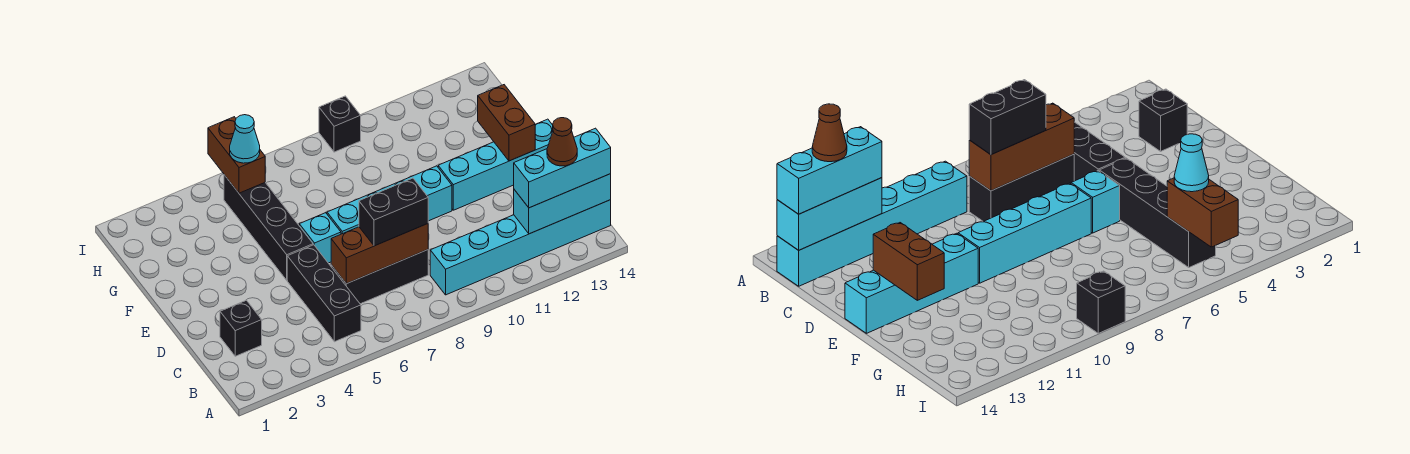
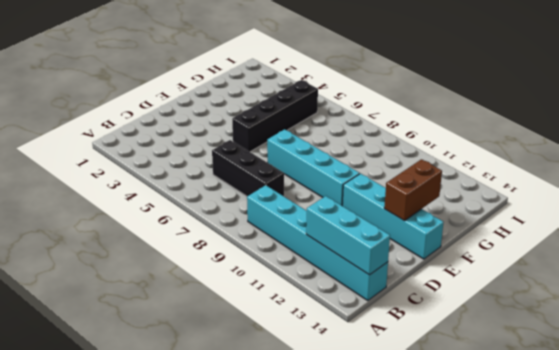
none -> black brick B5:D5 level 1
none -> black brick C2 level 1
none -> cyan brick E6 level 1

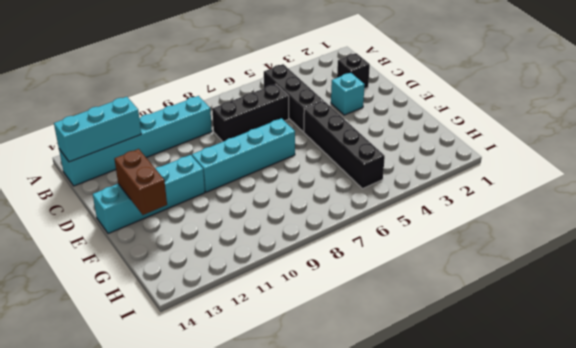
cyan brick D3 level 1 -> cyan brick E6 level 1
none -> black brick I9 level 1
none -> brown brick C6:C8 level 2
none -> brown brick H5:I5 level 2

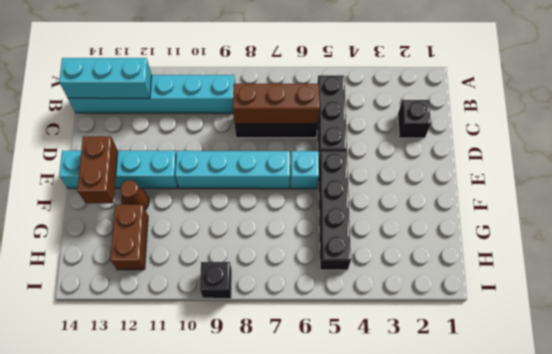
brown cone F12 level 1 -> brown cone B13 level 4
brown brick G12:H12 level 1 -> brown brick H5:I5 level 2
none -> cyan brick B12:B14 level 3
none -> black brick C7:C8 level 3
none -> cyan cone H5 level 3

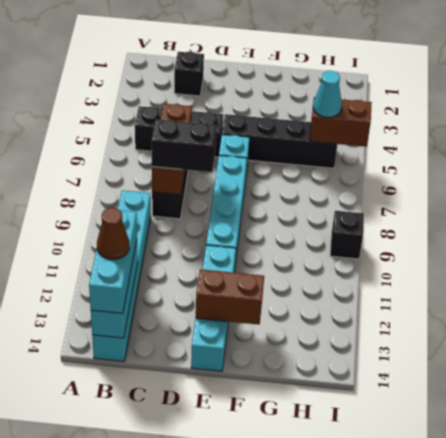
black brick C8:D8 level 3 -> black brick C7:C8 level 3

